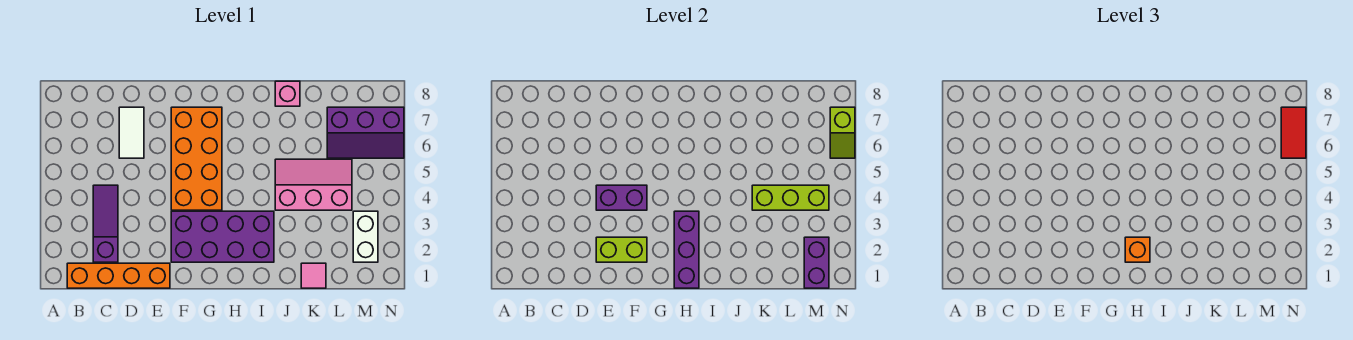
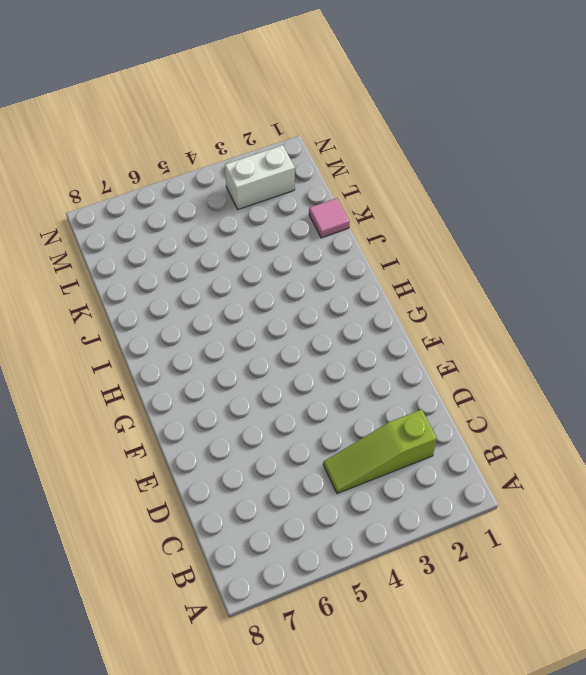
lime slope C2:C4 level 1 top 2 -> purple slope C2:C4 level 1 top 2
none -> orange brick B1:E1 level 1
none -> white tile D6:D7 level 1
none -> purple brick F2:I3 level 1

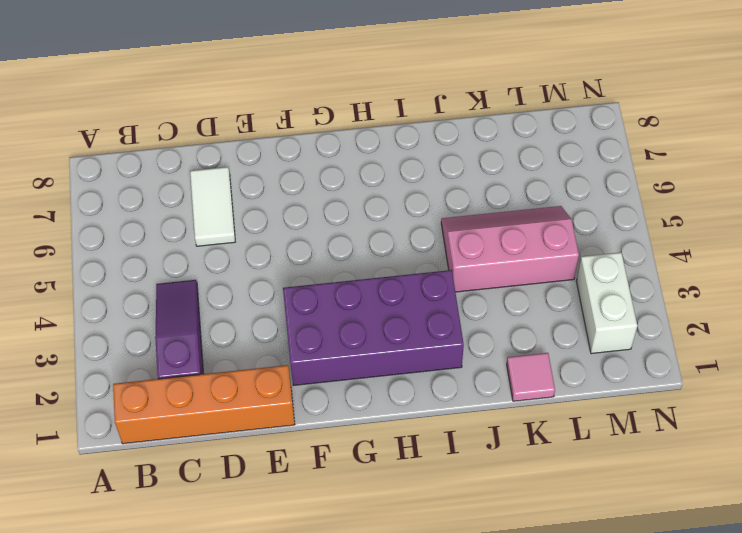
none -> orange brick F4:G7 level 1
none -> pink brick J8 level 1
none -> purple slope L6:N7 level 1 top 7

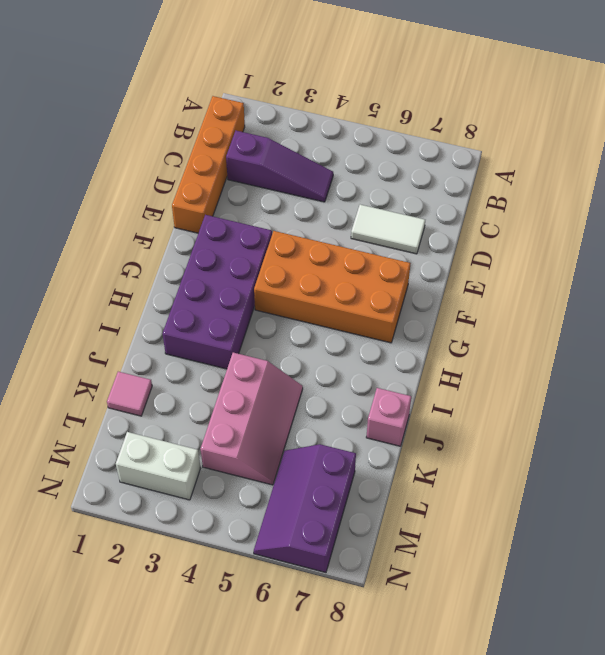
none -> lime brick E2:F2 level 2
none -> purple brick E4:F4 level 2
none -> purple brick H1:H3 level 2

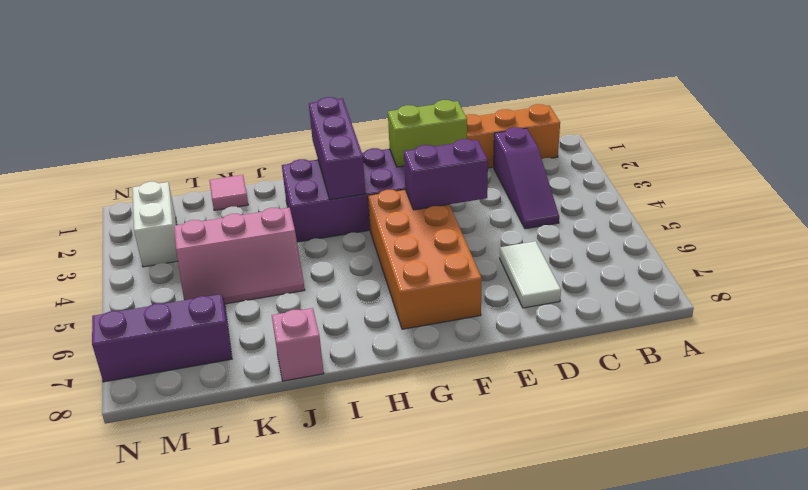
none -> lime brick K4:M4 level 2
none -> purple brick M1:M2 level 2
none -> lime slope N6:N7 level 2 top 7

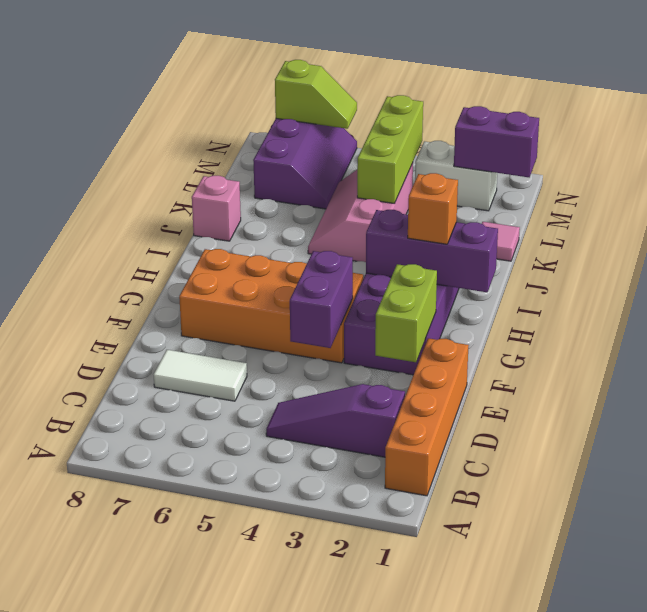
none -> red tile N6:N7 level 3

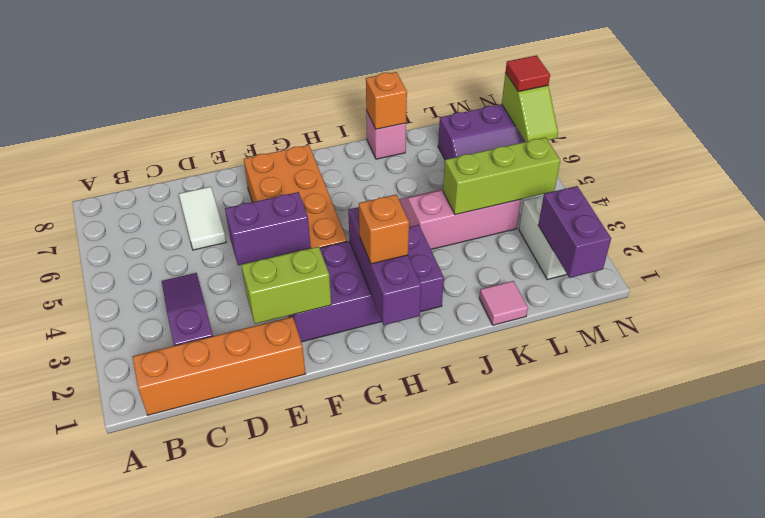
orange brick J8 level 2 -> none
red tile N7 level 3 -> red tile N6:N7 level 3

